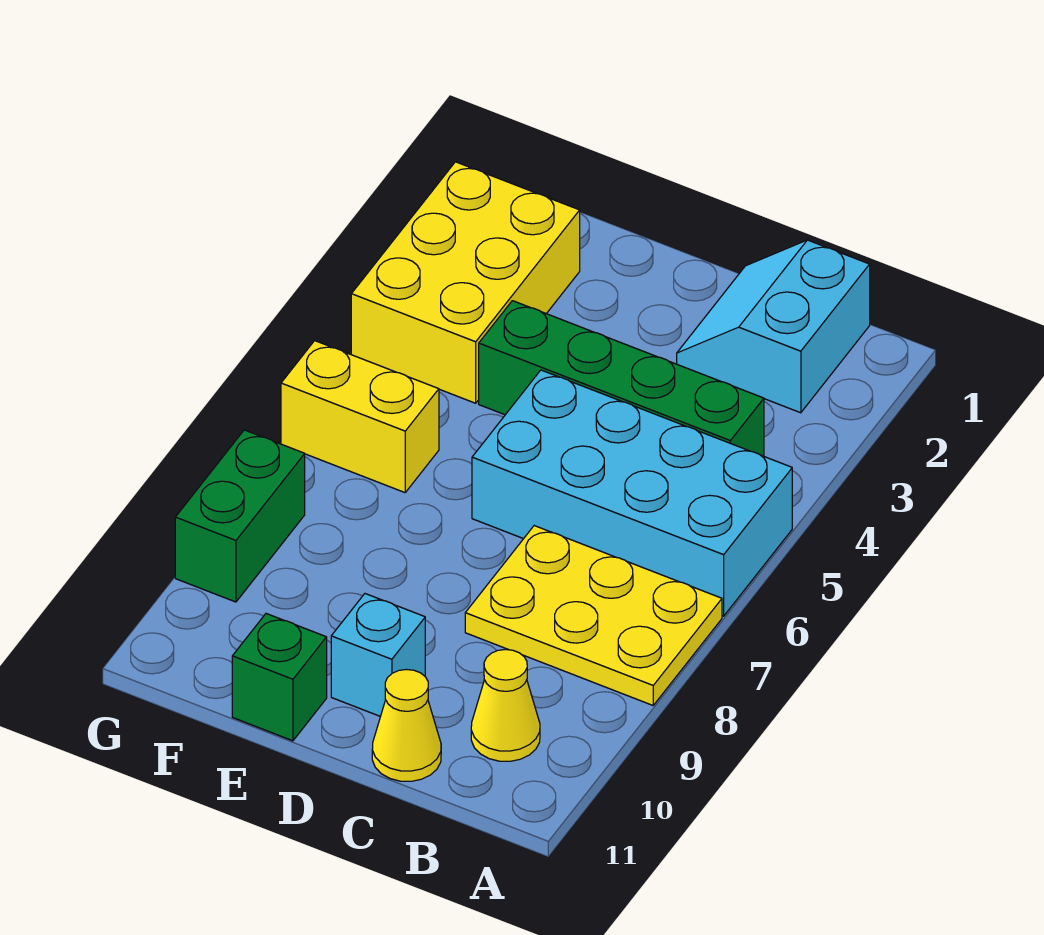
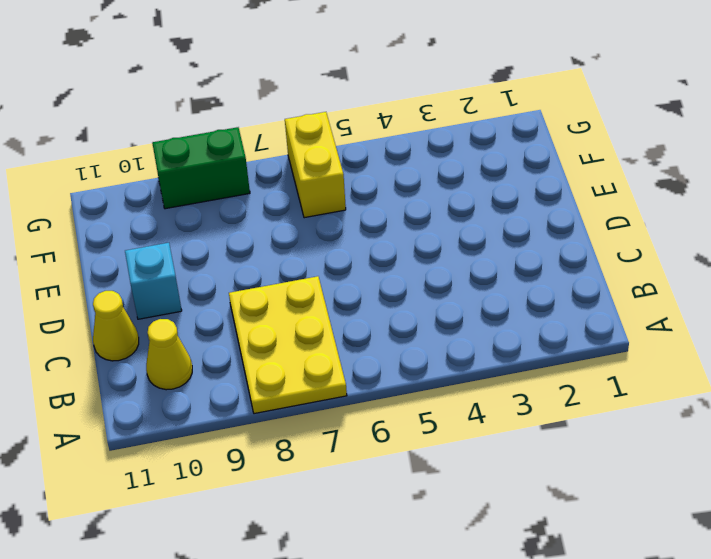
none -> cyan brick A5:D6 level 1
none -> cyan slope B1:C2 level 1 top B

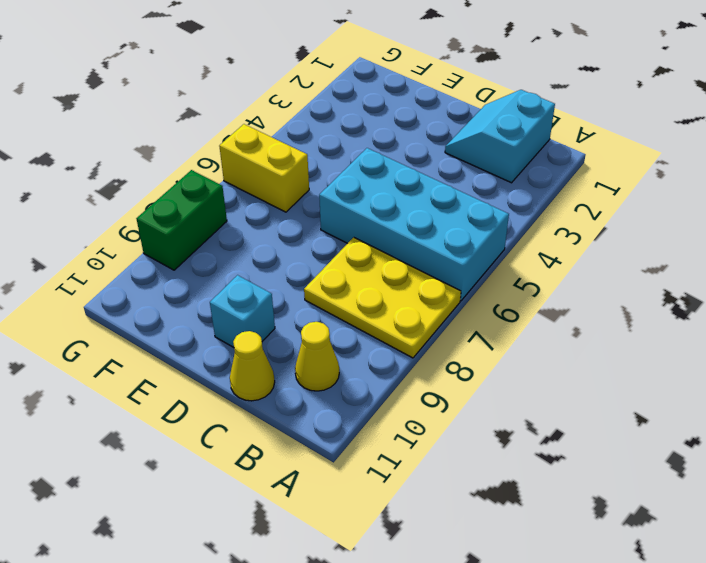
none -> green brick B4:E4 level 1
none -> green brick E11 level 1

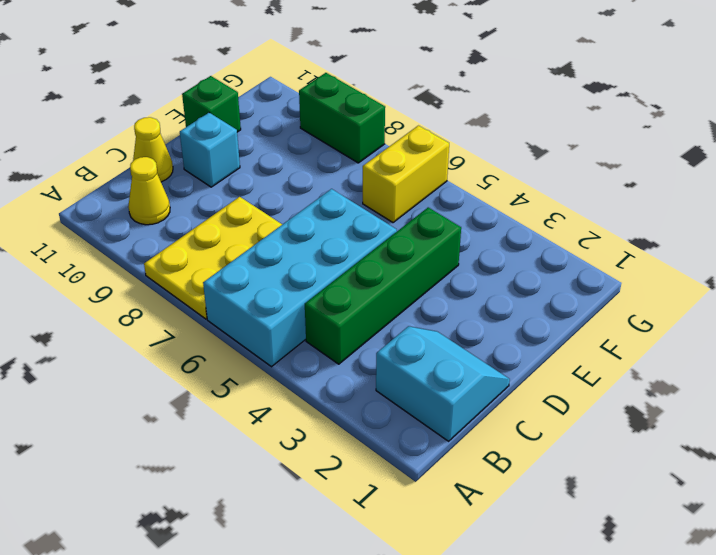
none -> yellow brick F2:G4 level 1

